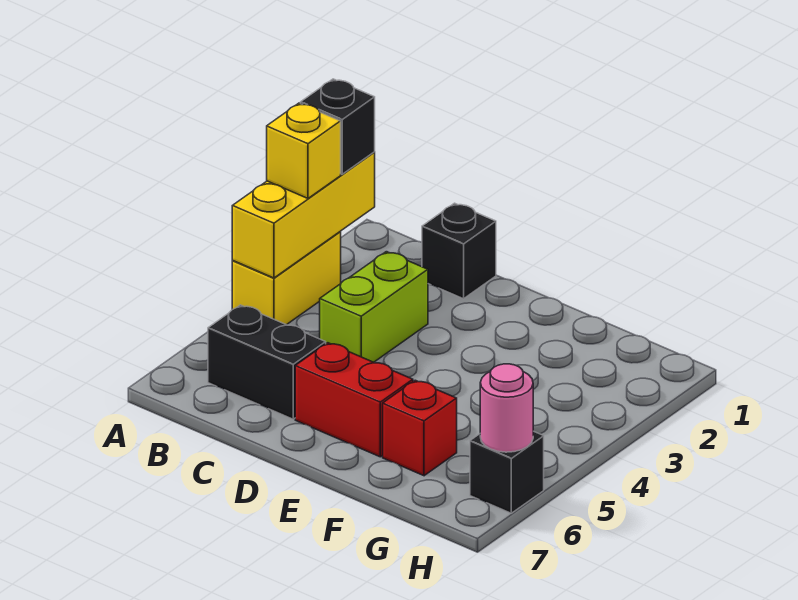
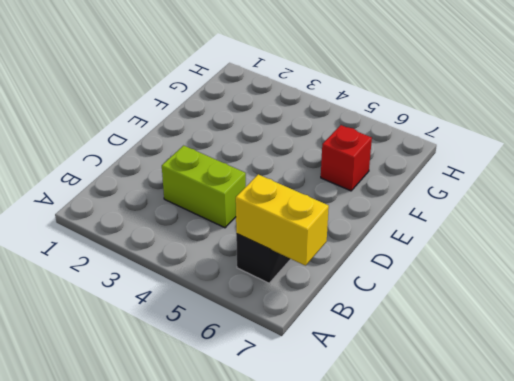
yellow brick B6:B7 level 2 -> yellow brick A3:A4 level 1
none -> black brick C1 level 1
none -> red brick D6:E6 level 1

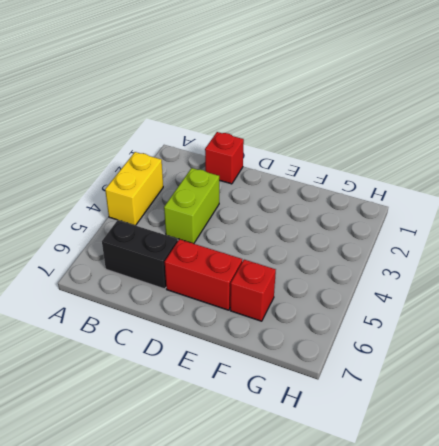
red brick C1 level 1 -> black brick C1 level 1
none -> black brick H6 level 1
none -> yellow brick A2:A4 level 2

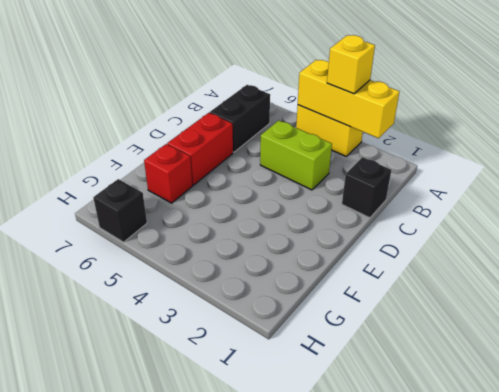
none -> pink round brick H6 level 2
none -> black brick A2 level 3

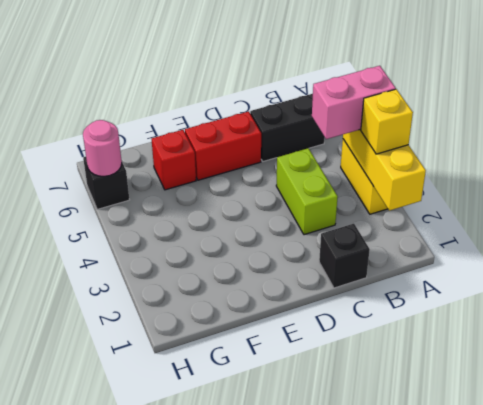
pink brick A4:B4 level 3 -> none
none -> black brick A2 level 3

